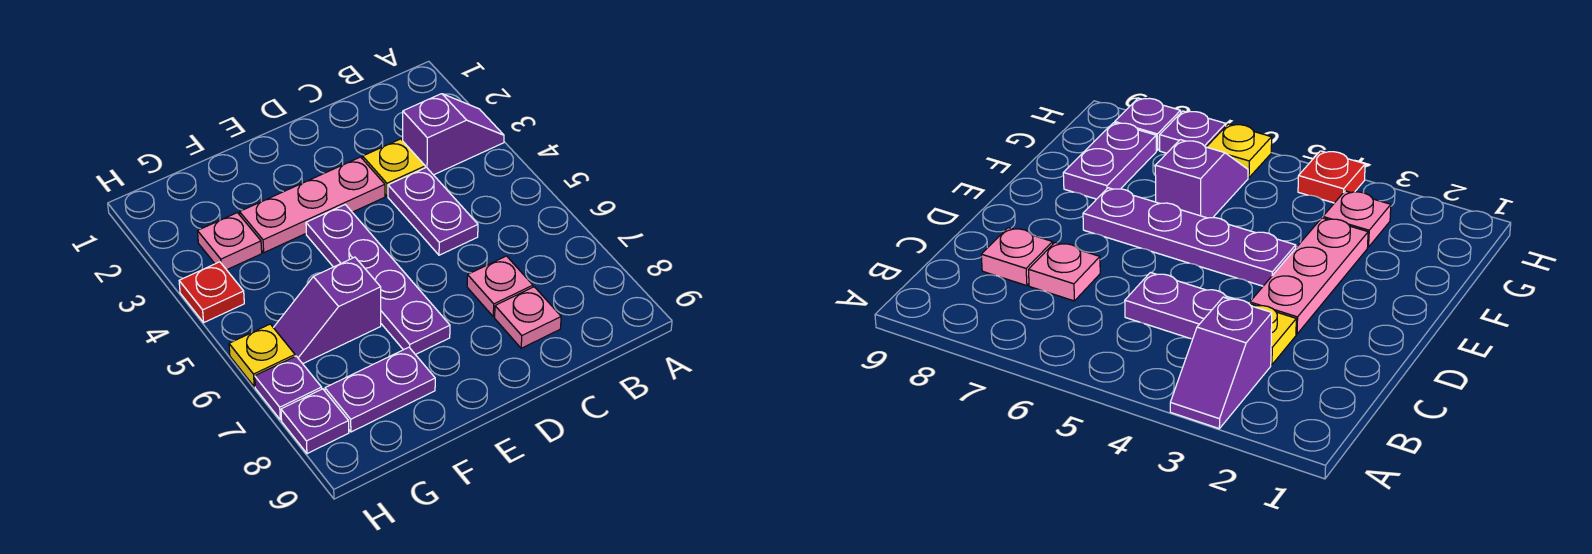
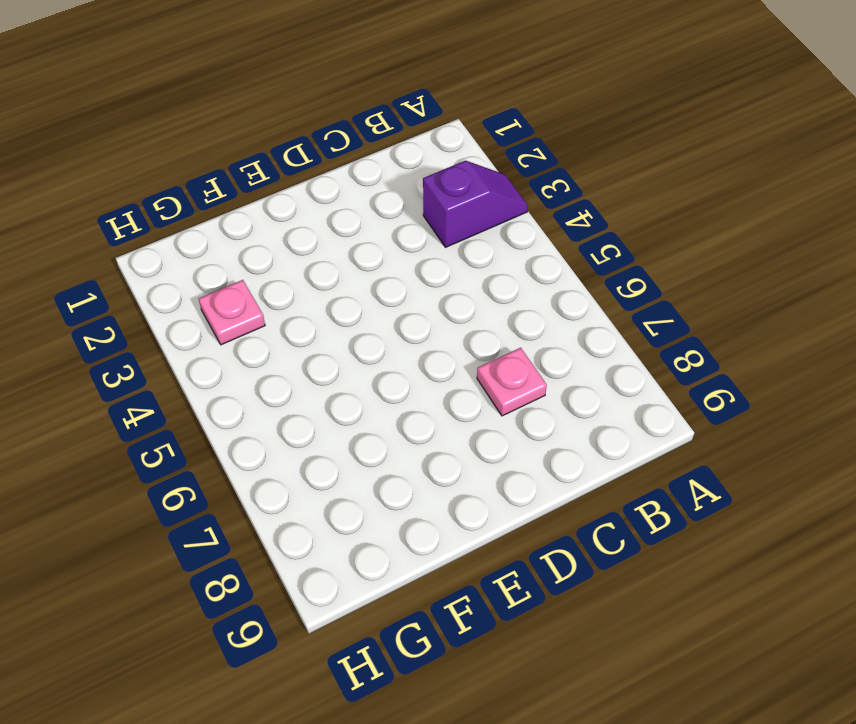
none -> yellow plate C3 level 1
none -> purple plate C4:C5 level 1
none -> pink plate C8 level 1

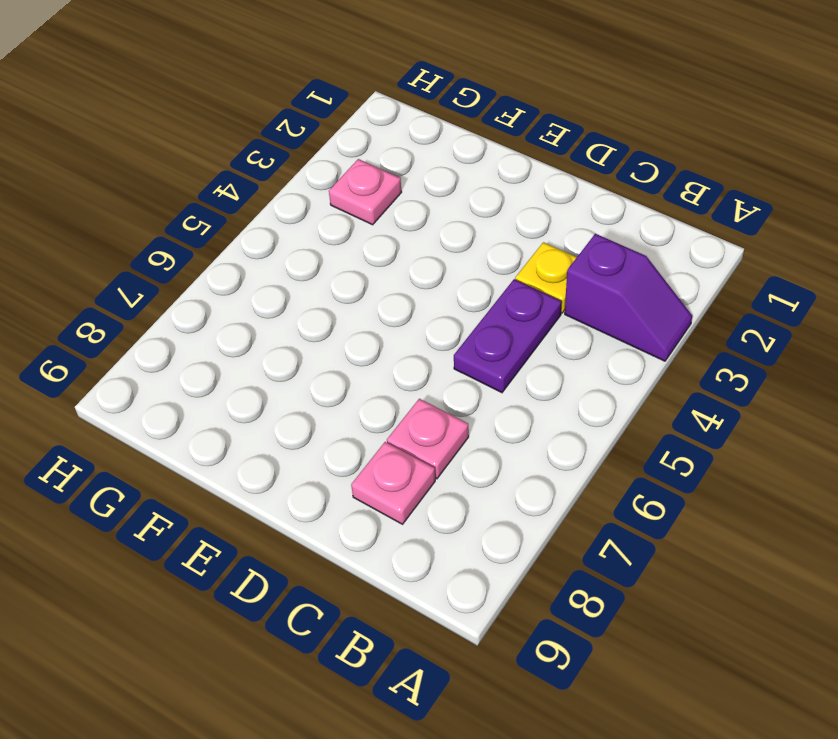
none -> pink plate D3:F3 level 1
none -> purple plate E4:E7 level 1
none -> purple slope F6:G6 level 1 top F

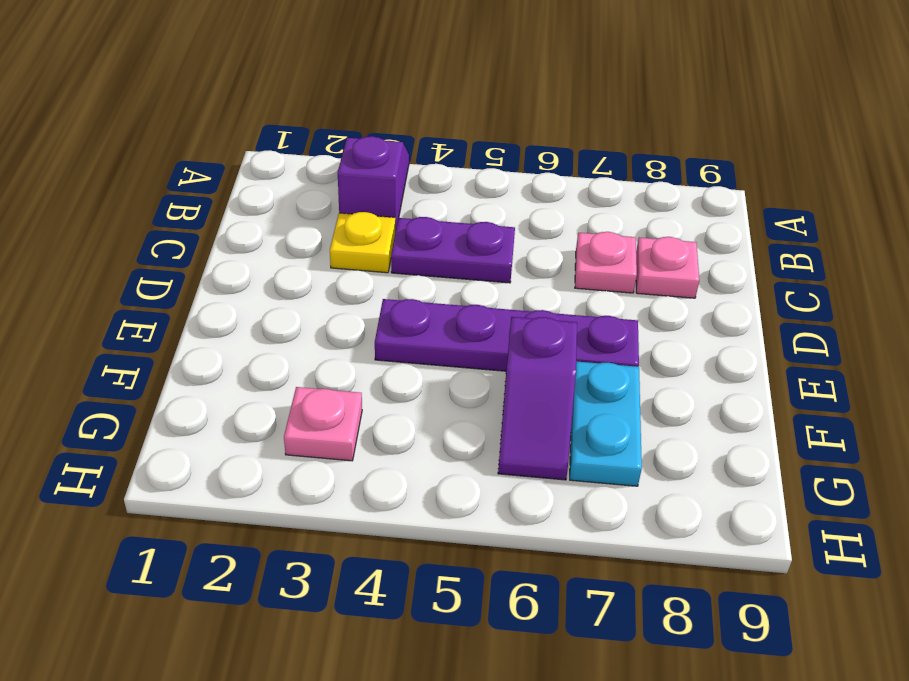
cyan plate F7:G7 level 1 -> none
none -> pink plate D3:F3 level 1
none -> purple plate F8:G8 level 1
none -> red plate H4 level 1

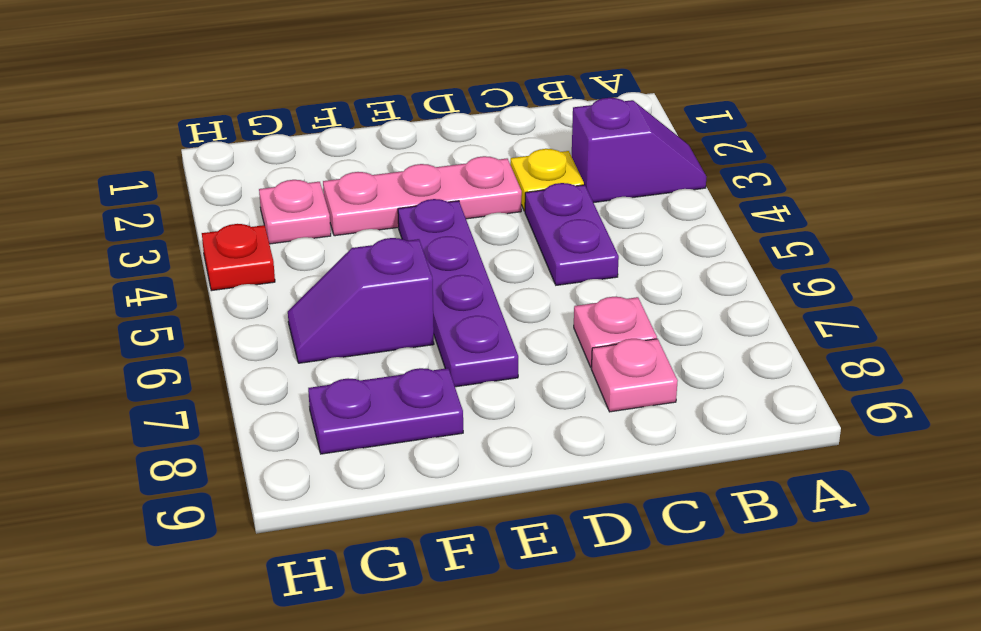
none -> yellow plate H6 level 1
none -> purple plate H7 level 1
none -> purple plate H8 level 1

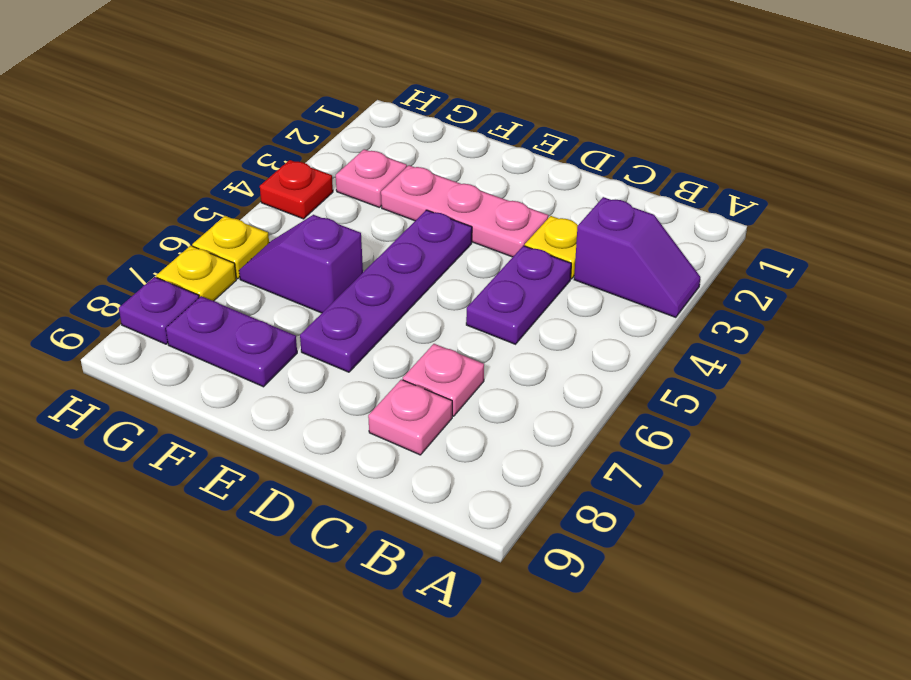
yellow plate H7 level 1 -> purple plate H7 level 1

